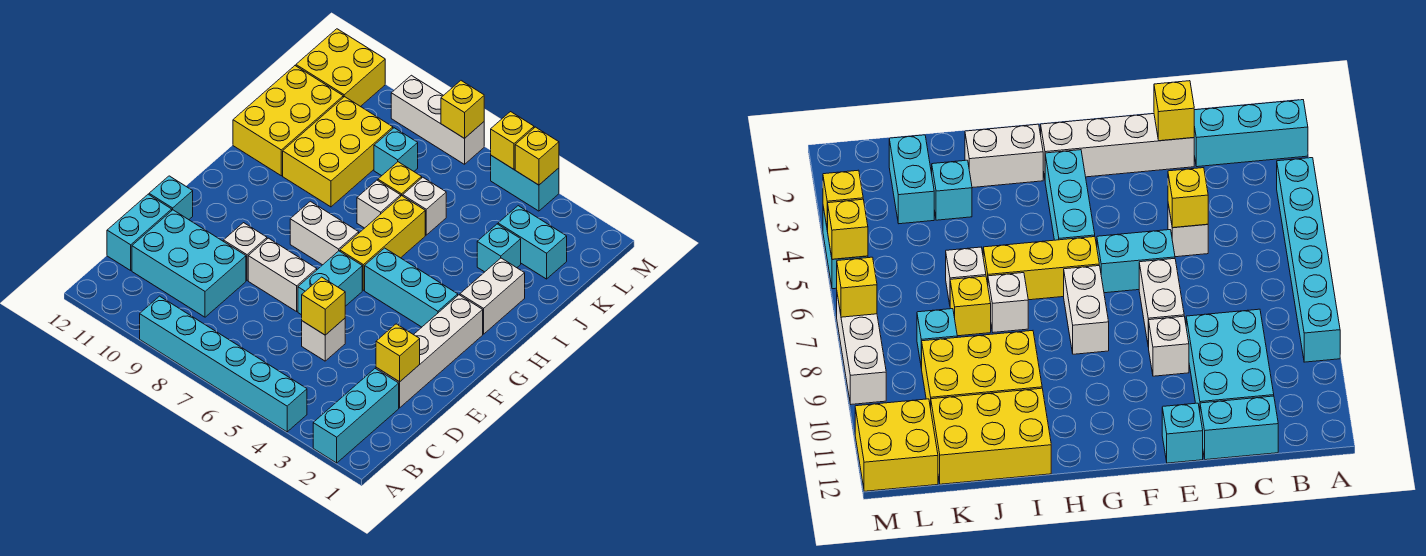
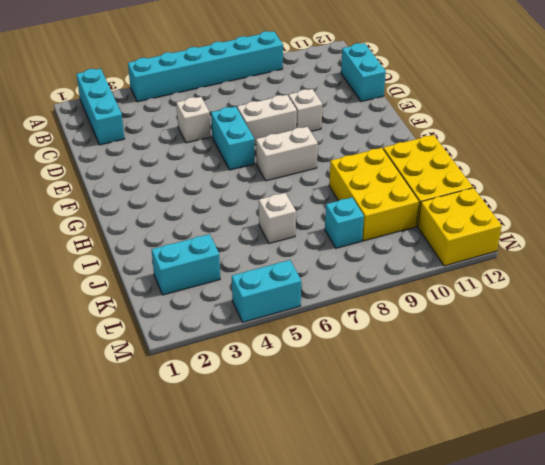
none -> cyan brick C9:D11 level 1
none -> white brick D2:G2 level 1
none -> cyan brick E12 level 1
none -> cyan brick G3:G5 level 1

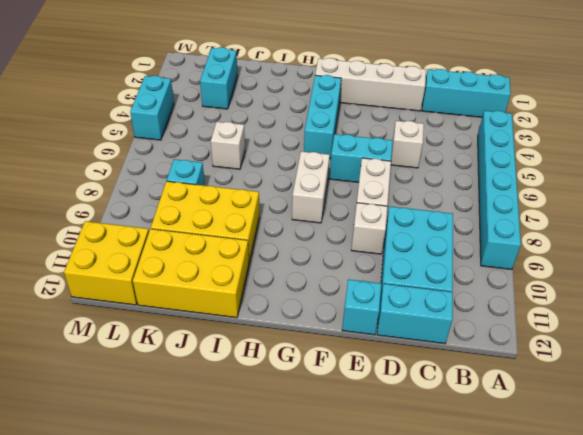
none -> yellow brick G6:I6 level 1
none -> white brick H2:I2 level 1
none -> white brick I7 level 1
none -> cyan brick J3 level 1

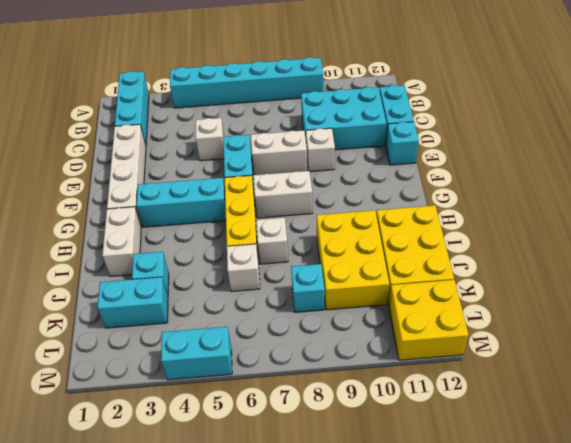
none -> yellow brick J7 level 1
none -> white brick M7:M9 level 1
none -> yellow brick D2 level 2
none -> yellow brick D5 level 2

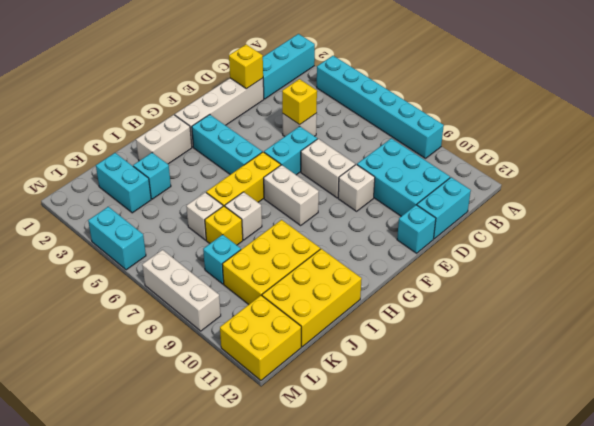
none -> yellow brick M4 level 2
none -> yellow brick M5 level 2
none -> yellow brick M7 level 2

